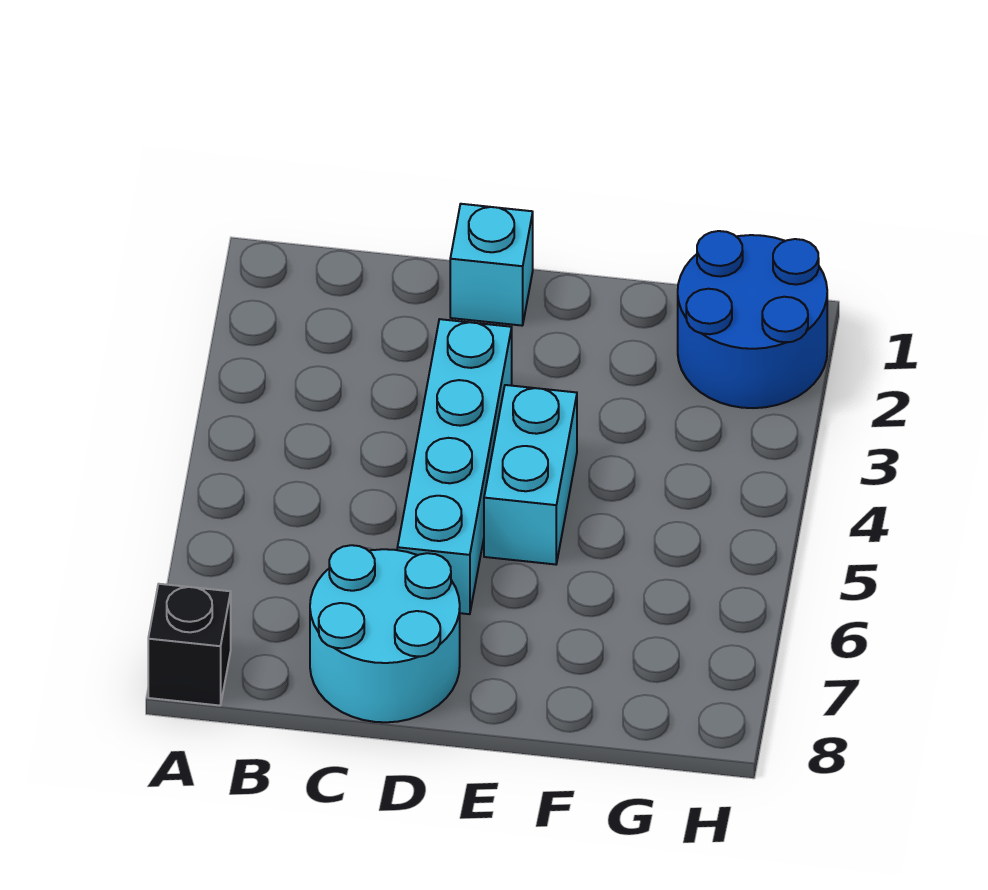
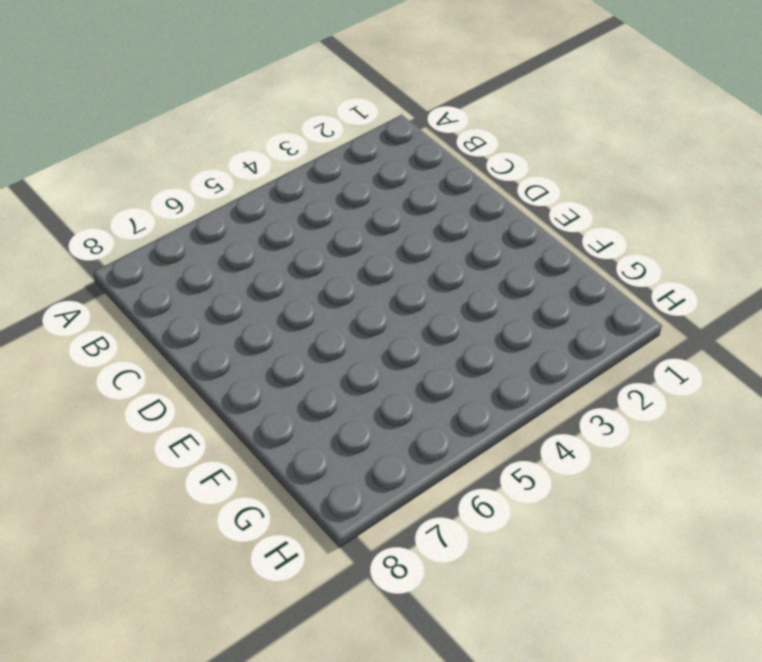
none -> black brick A8 level 1
none -> cyan round brick C7:D8 level 1

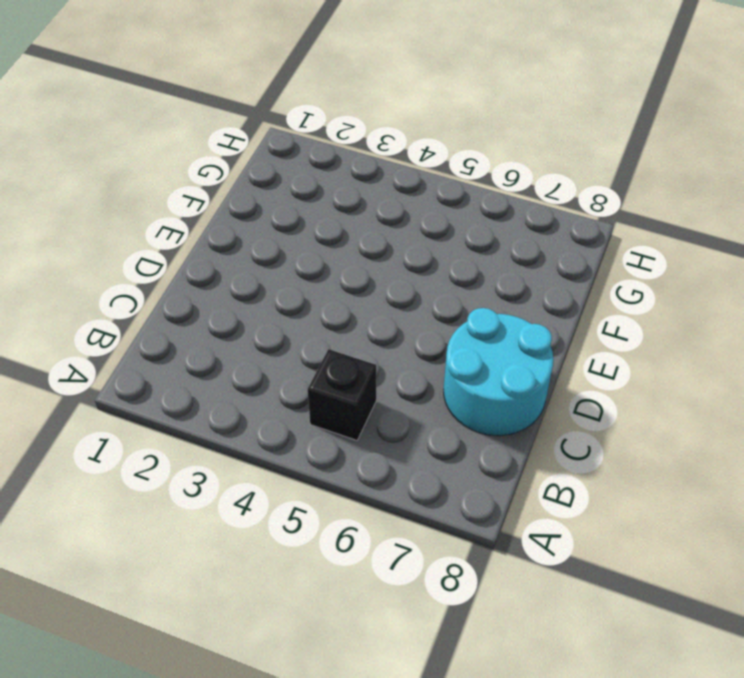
black brick B5 level 1 -> black brick A8 level 1
none -> cyan brick D1 level 1
none -> cyan brick D3:D6 level 1

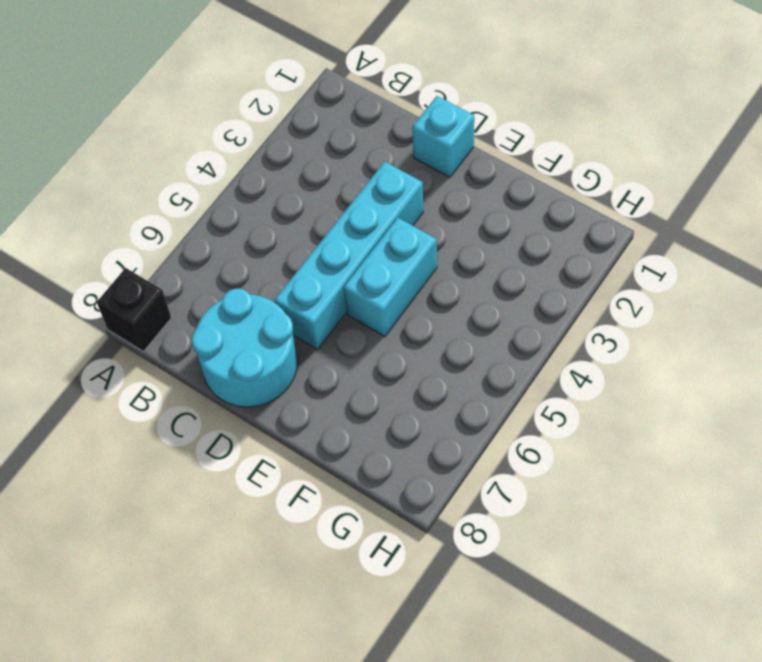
none -> blue round brick G1:H2 level 1

